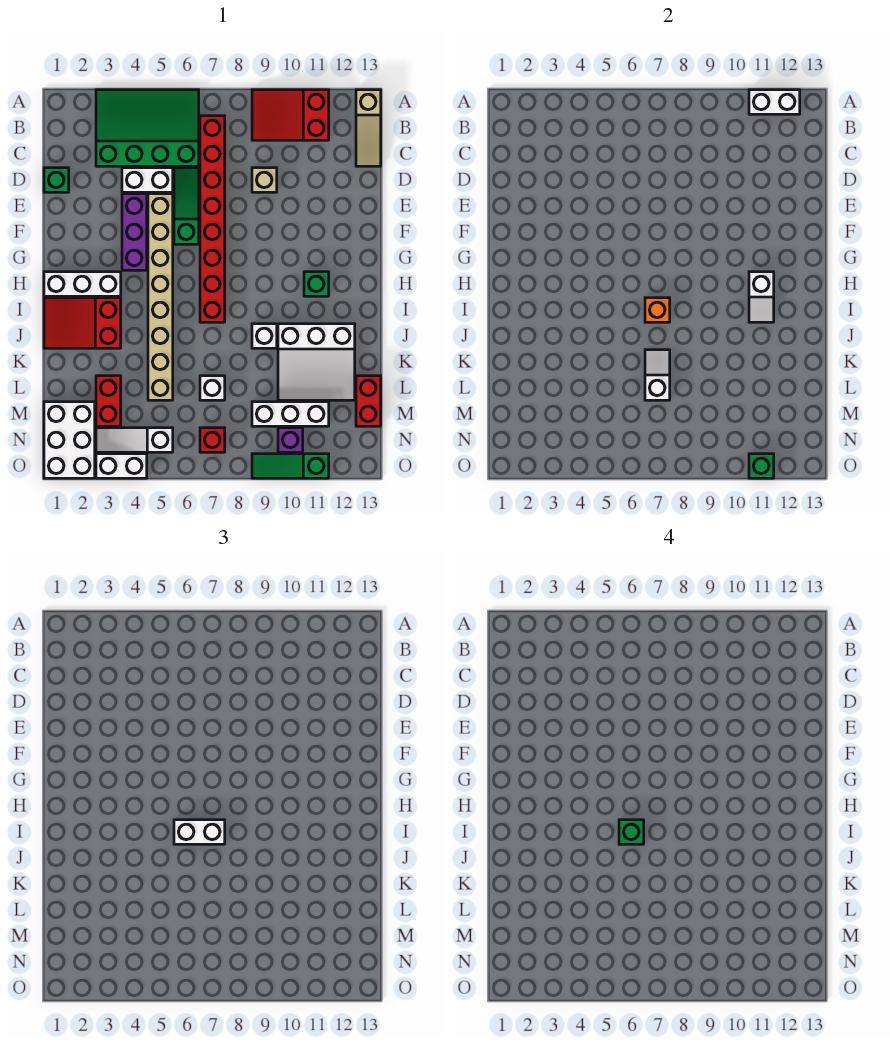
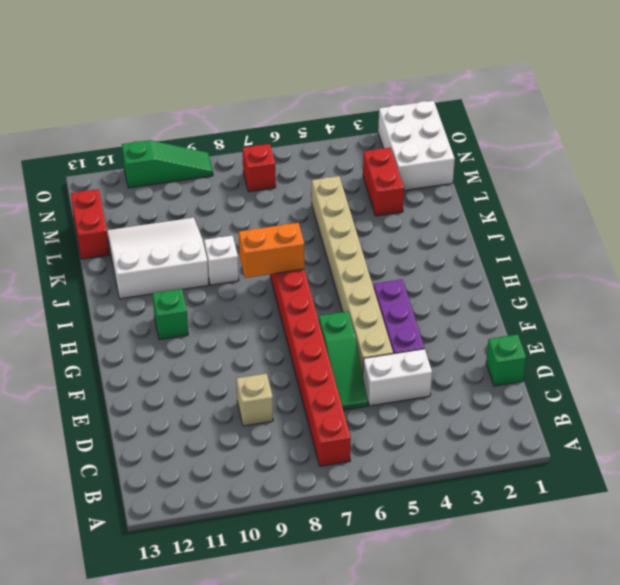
orange brick I7:I8 level 2 -> orange brick I7 level 2
none -> green slope A3:C6 level 1 top C
none -> red slope A9:B11 level 1 top 11
none -> tan slope A13:C13 level 1 top A
none -> white brick H1:H3 level 1

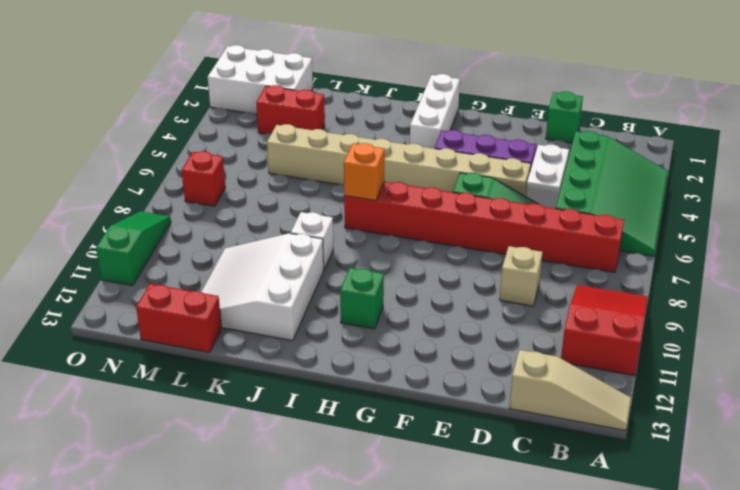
tan slope A13:C13 level 1 top C -> tan slope A13:C13 level 1 top A
none -> red slope I1:J3 level 1 top 3
none -> white brick L7 level 1
none -> white brick M9:M11 level 1
none -> white slope N3:N5 level 1 top 5

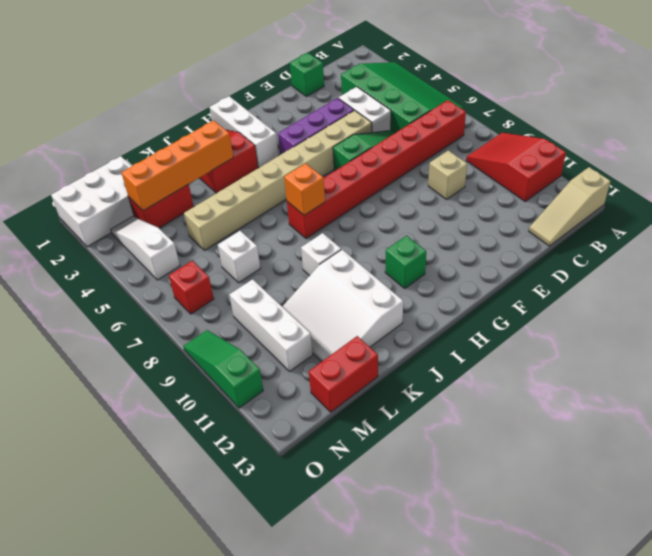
orange brick J3:M3 level 2 -> none
none -> purple brick N10 level 1
none -> white brick O3:O4 level 1
none -> white brick A11:A12 level 2
none -> white slope H11:I11 level 2 top H

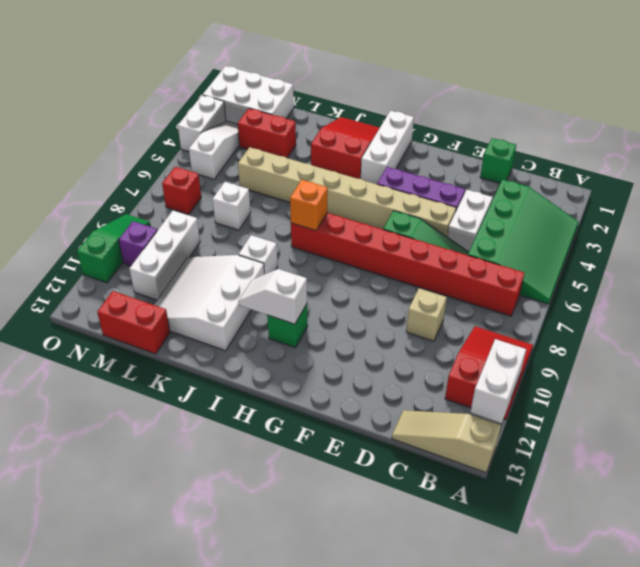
none -> white slope K7:L7 level 2 top L
none -> green brick O11 level 2
none -> white brick I6:I7 level 3
none -> green brick I6 level 4

